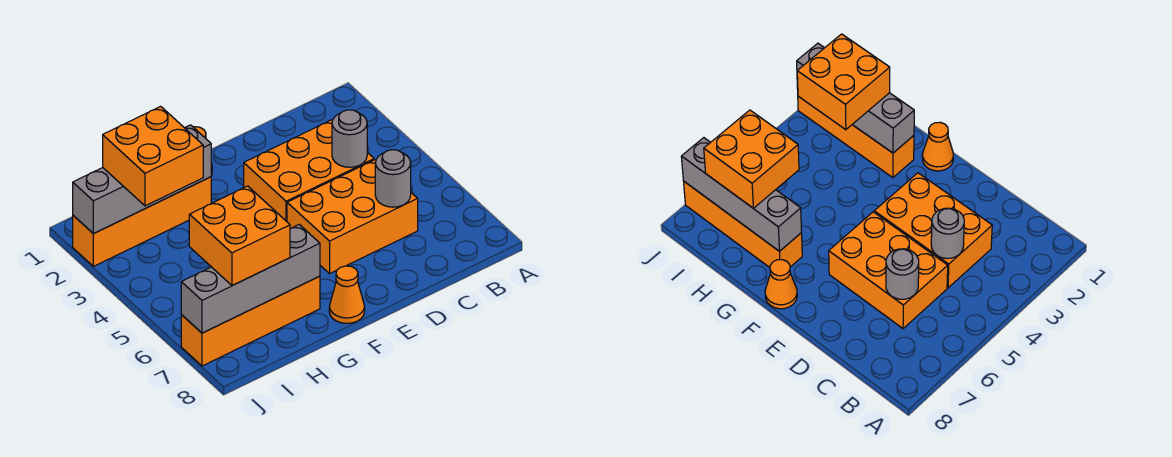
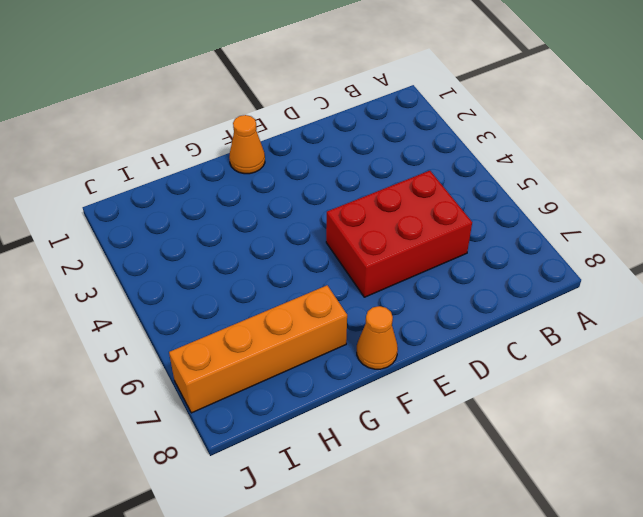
red brick C5:E6 level 1 -> orange brick C5:E6 level 1
none -> orange brick C3:E4 level 1
none -> orange brick G2:J2 level 1
none -> grey round brick C4 level 2

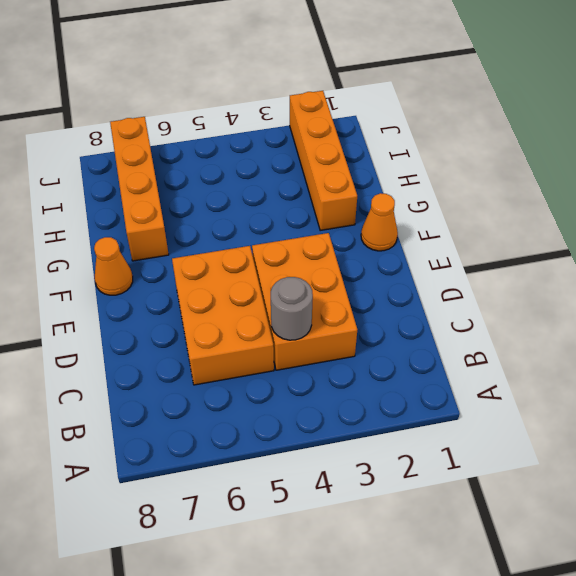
none -> grey round brick C6 level 2
none -> grey brick G2:J2 level 2
none -> grey brick G7:J7 level 2

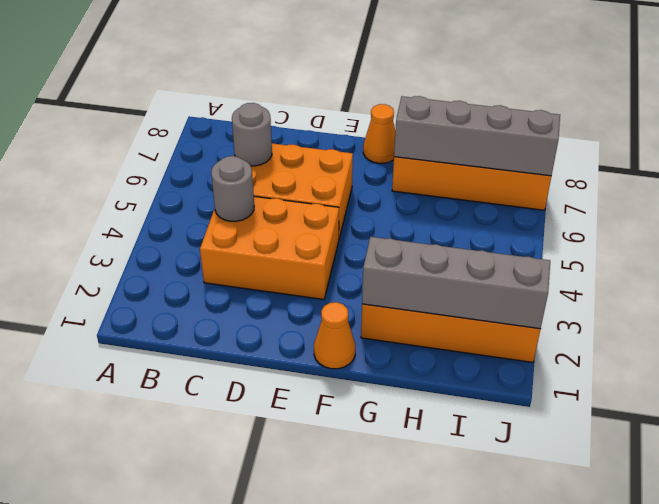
none -> orange brick H2:I3 level 3
none -> orange brick H6:I7 level 3

